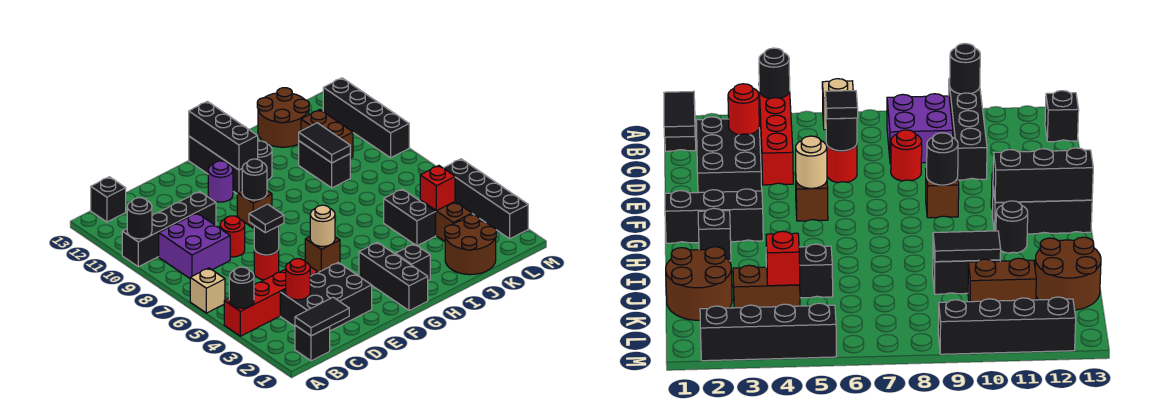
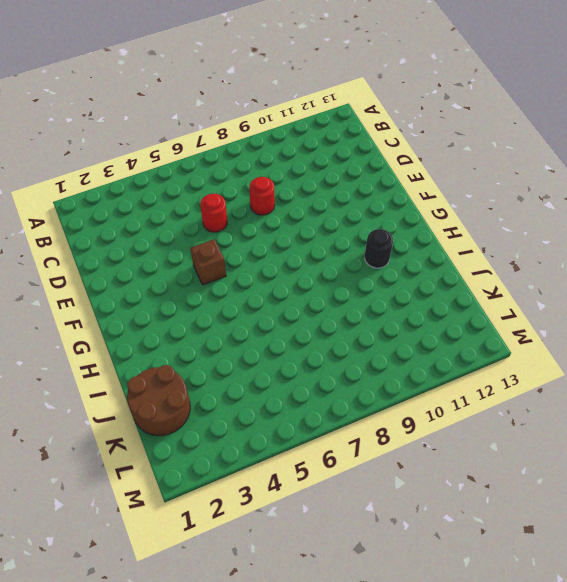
none -> red brick A4:D4 level 1
none -> tan brick A6 level 1
none -> black brick A10:D10 level 1
none -> black brick B1 level 1

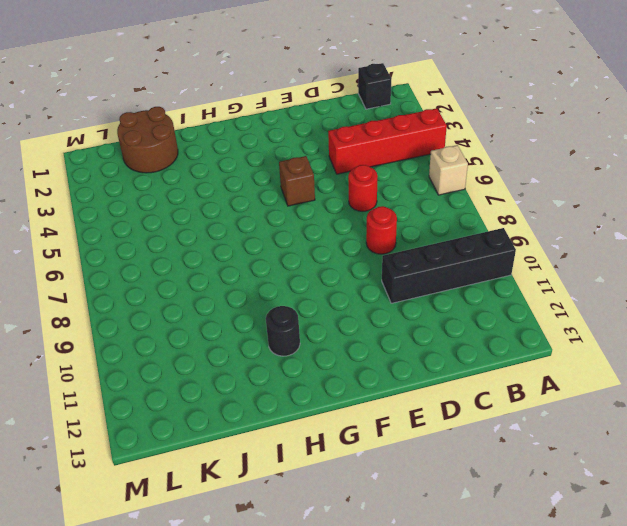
none -> purple brick B8:C9 level 1
none -> black brick B13 level 1
none -> black brick C2:E3 level 1
none -> brown brick F9 level 1

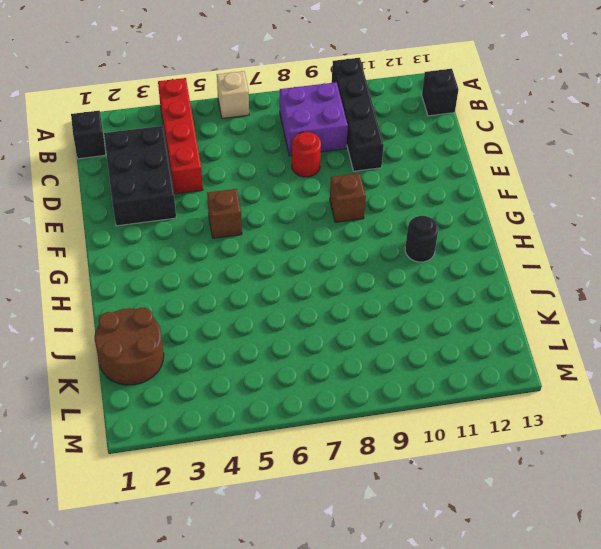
none -> red round brick D6 level 1
none -> purple round brick F11 level 1
none -> black brick G1:G3 level 1
none -> black brick G11:G13 level 1

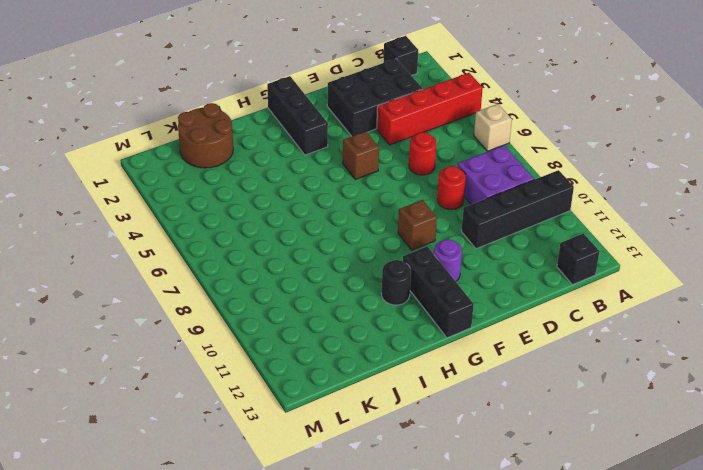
none -> black brick H2 level 1
none -> black brick J4:J5 level 1
none -> black brick J9:J10 level 1
none -> brown round brick J12:K13 level 1

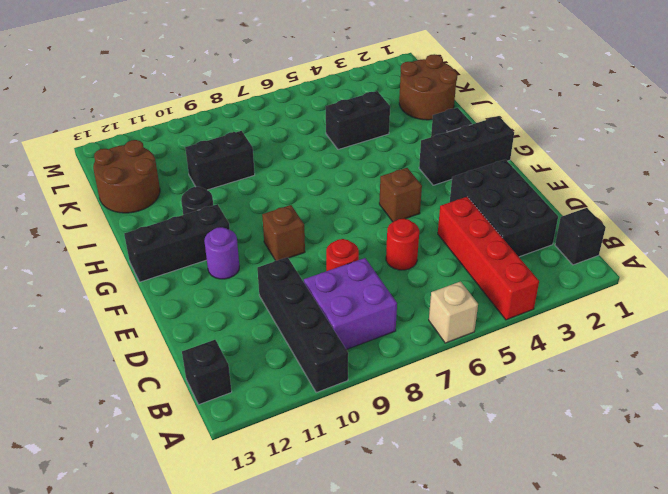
none -> brown brick K3:K4 level 1
none -> brown brick K10:K11 level 1
none -> black brick M2:M5 level 1
none -> black brick M9:M12 level 1

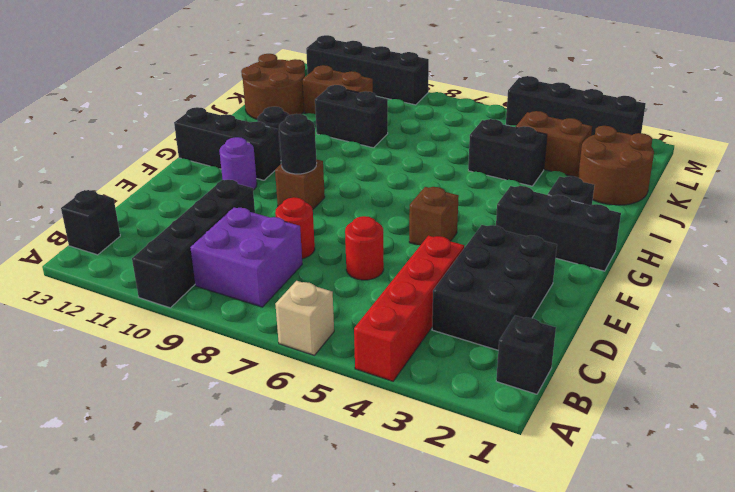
none -> black round brick A4 level 2
none -> black round brick A10 level 2
none -> black tile B1:C1 level 2
none -> red round brick C3 level 2

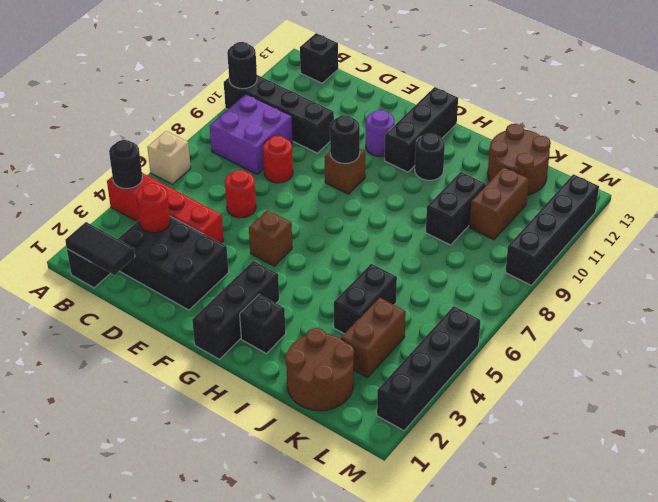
none -> black round brick D6 level 2
none -> tan round brick F5 level 2
none -> black brick G11:G13 level 2
none -> black tile J9:J10 level 2

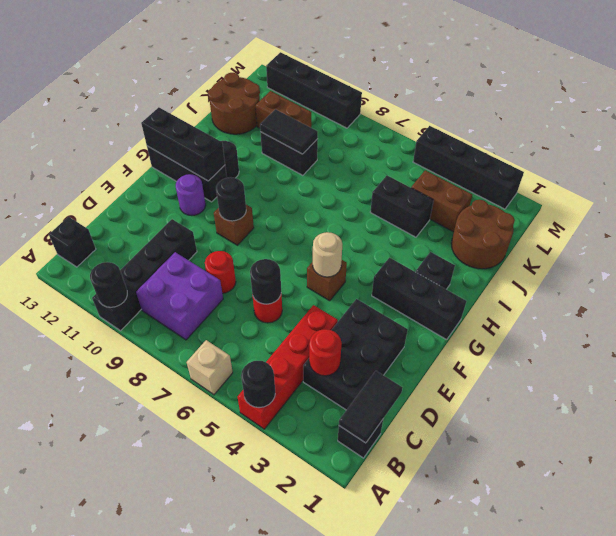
none -> red brick K4 level 2
none -> black tile D6 level 3

